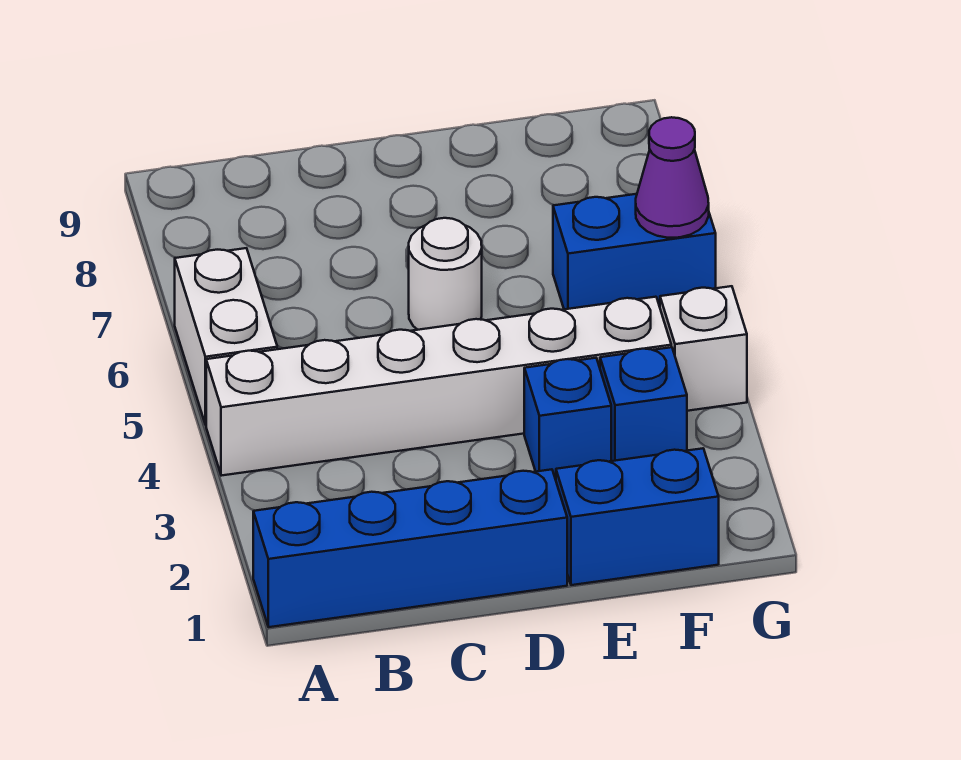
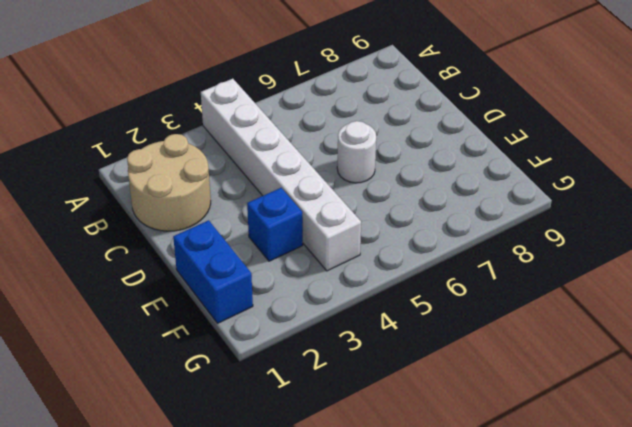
tan round brick B1:C2 level 1 -> blue brick A1:D1 level 1
none -> white brick A5:A6 level 1
none -> blue brick F3 level 1

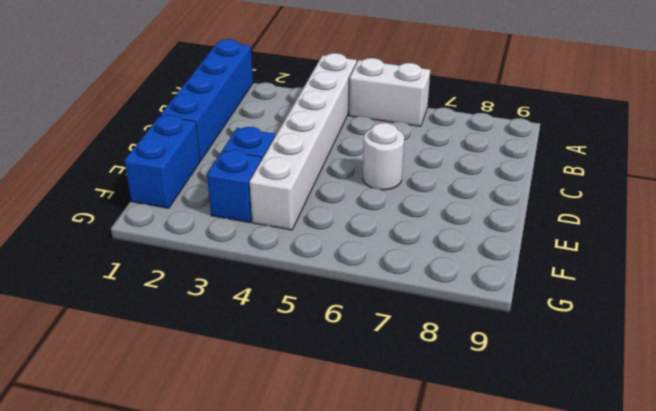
none -> blue brick F6:G6 level 1
none -> white brick G4 level 1

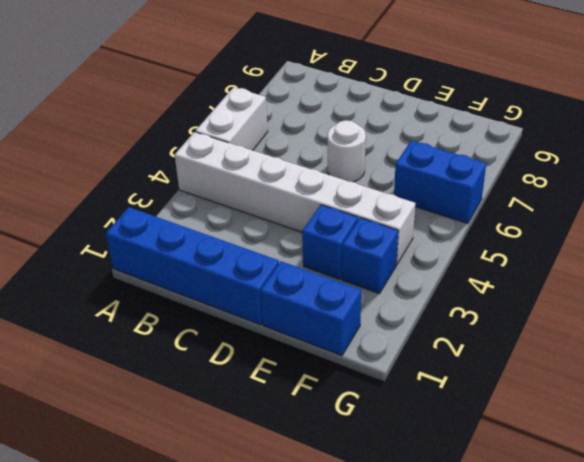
none -> white brick G4 level 1
none -> purple cone G6 level 2

